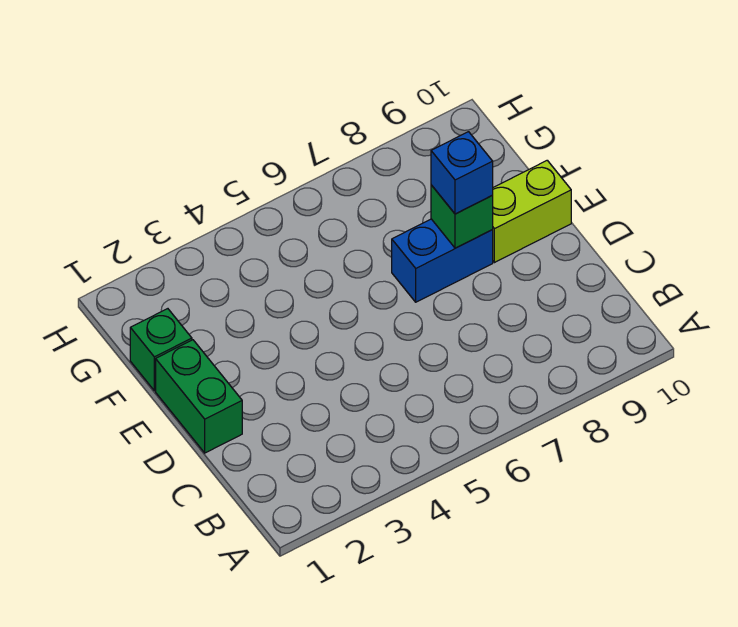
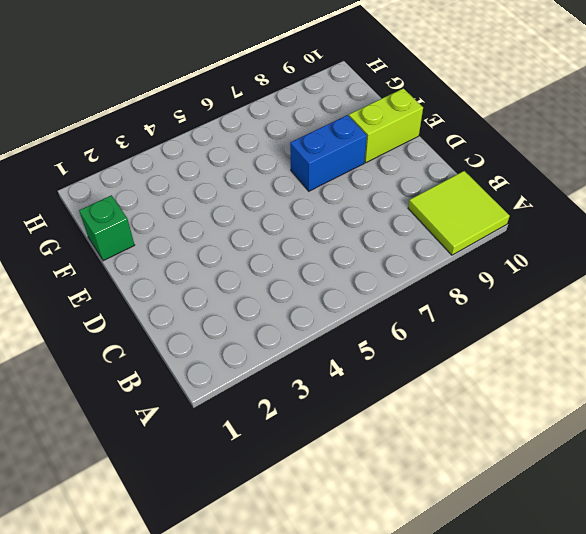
lime tile A9:B10 level 1 -> none
none -> green brick D1:E1 level 1
none -> green brick E8 level 2

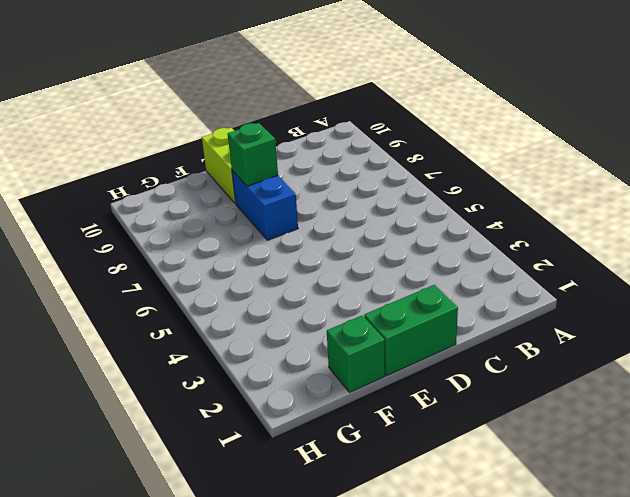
none -> blue brick E8 level 3

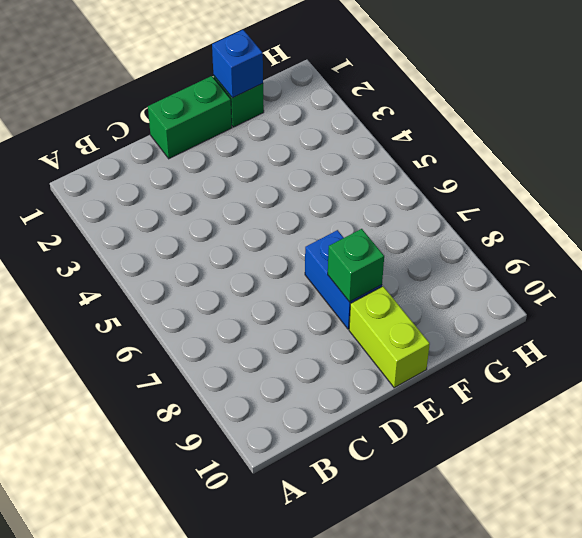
blue brick F1 level 2 -> blue brick E8 level 3

